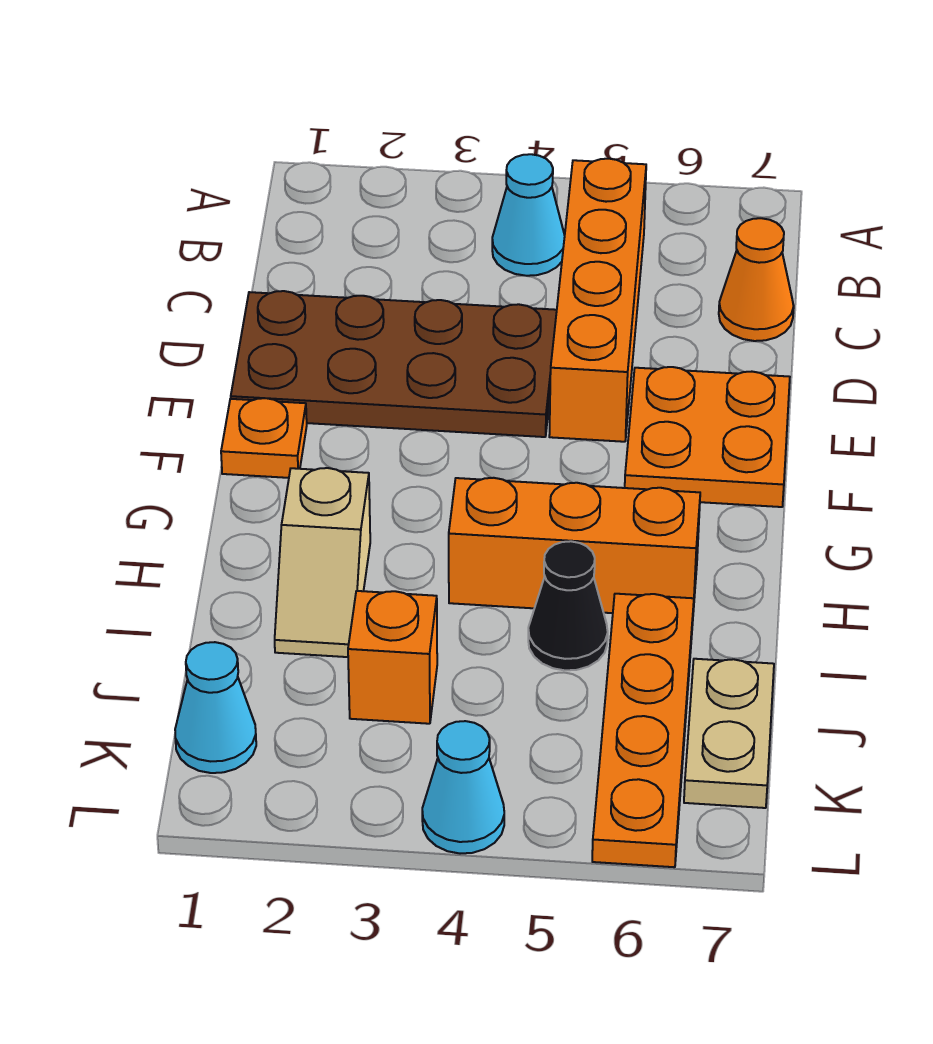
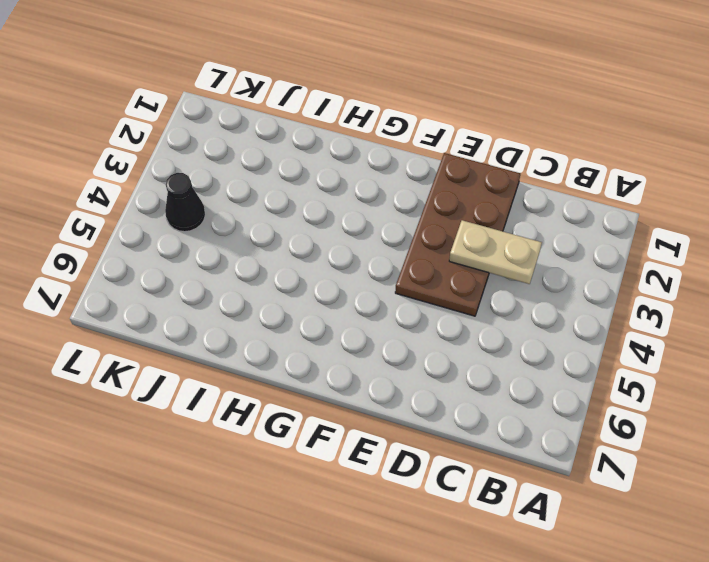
tan plate C3:D3 level 2 -> tan plate J7:K7 level 1
black cone K4 level 1 -> black cone I5 level 1
none -> cyan cone B4 level 1
none -> orange brick B5:E5 level 1
none -> orange cone C7 level 1

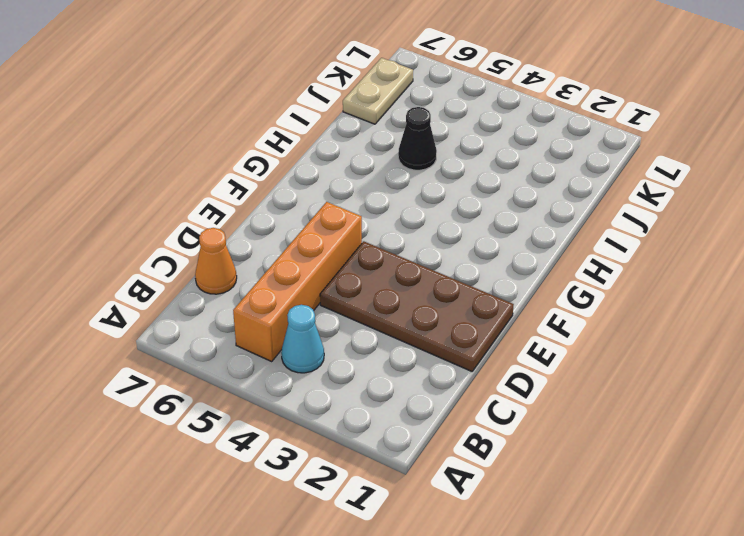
none -> orange plate E6:F7 level 1
none -> orange plate F1 level 1
none -> tan slope H2:I2 level 1 top H

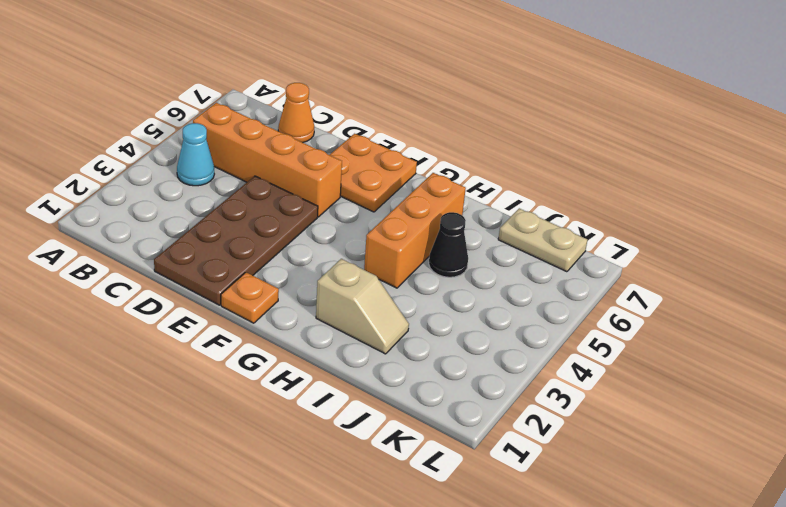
none -> orange plate I6:L6 level 1
none -> orange brick J3 level 1
none -> cyan cone K1 level 1

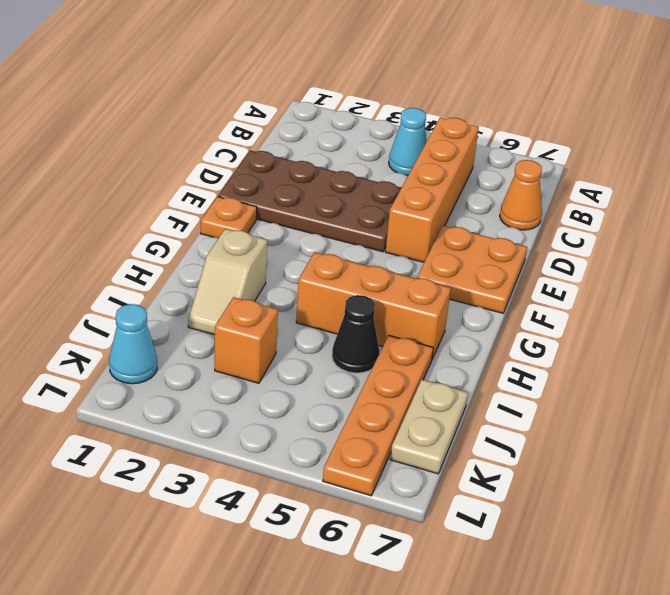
none -> cyan cone L4 level 1

